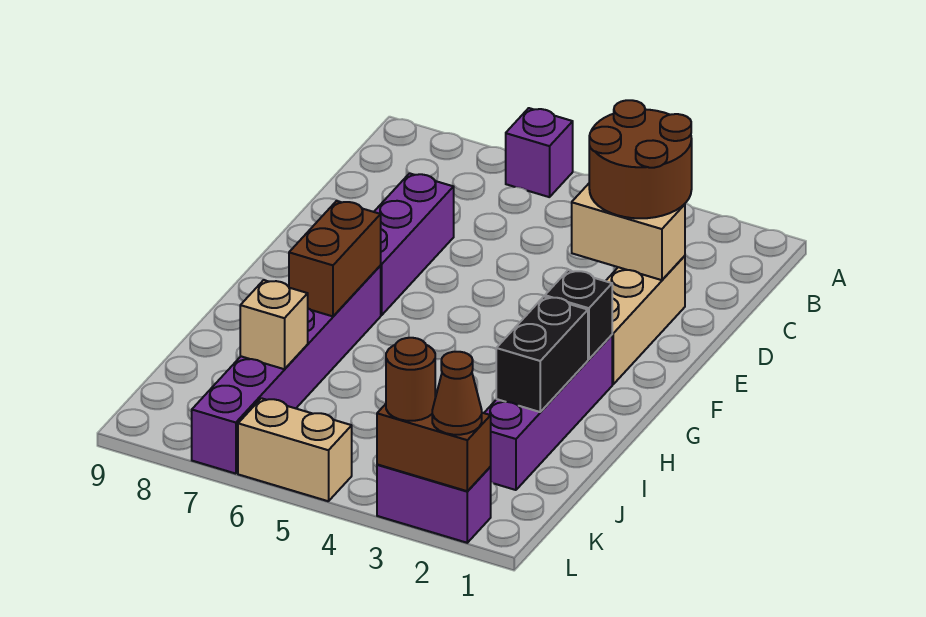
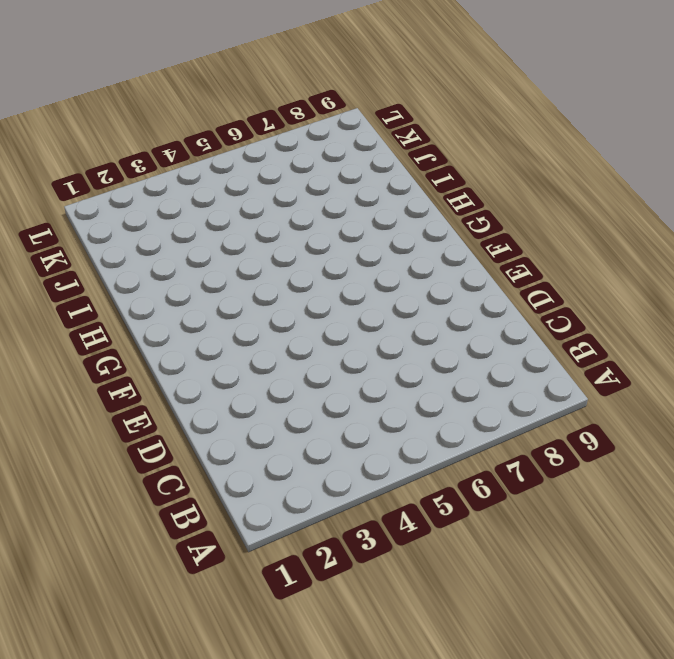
none -> purple brick A6 level 1
none -> tan brick D2:F2 level 1
none -> purple brick D7:F7 level 1

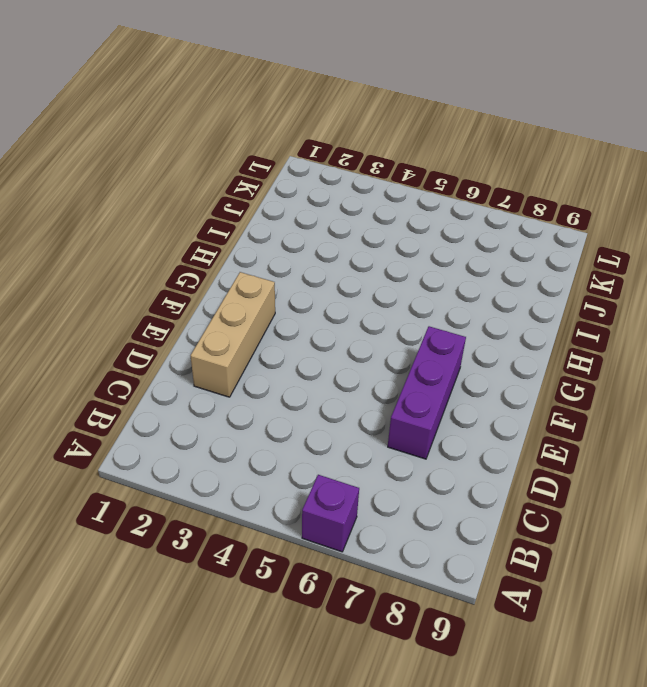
none -> purple brick G2:J2 level 1
none -> purple brick G7:L7 level 1
none -> purple brick L2:L3 level 1

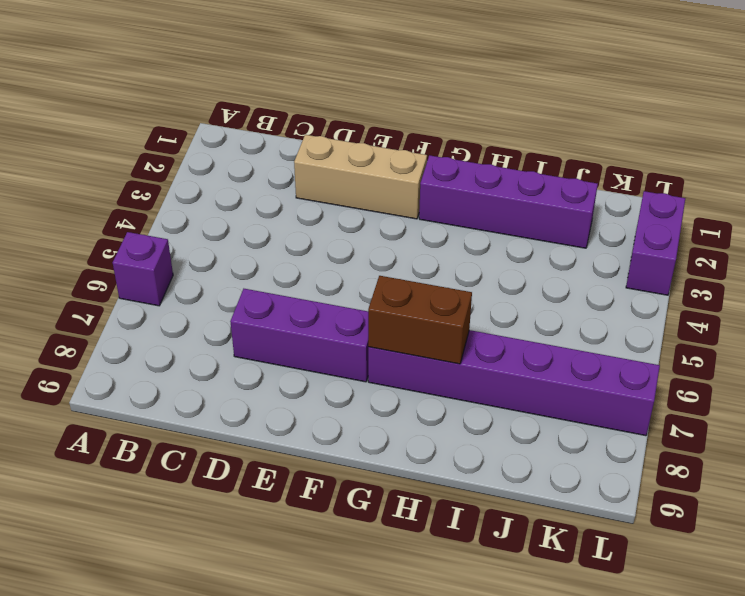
none -> tan brick L5:L6 level 1
none -> tan brick D2:D3 level 2
none -> black brick G2 level 2

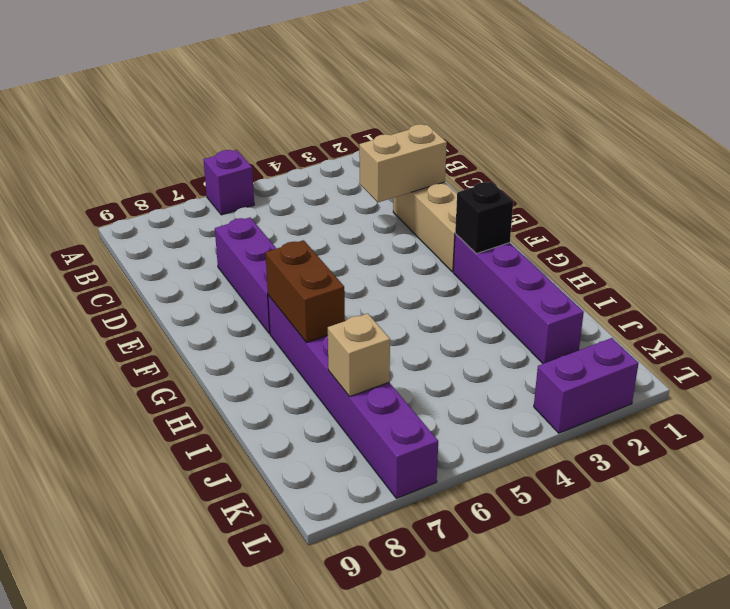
none -> tan brick L5:L6 level 1
none -> black brick H2:I2 level 2
none -> brown brick L2:L3 level 2

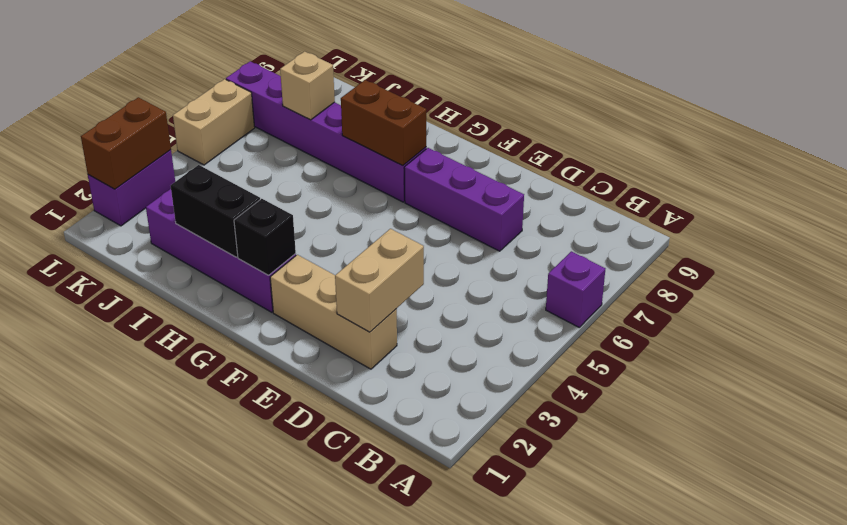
none -> brown round brick C2:D3 level 3
none -> brown cone L2 level 3
none -> brown round brick L3 level 3

